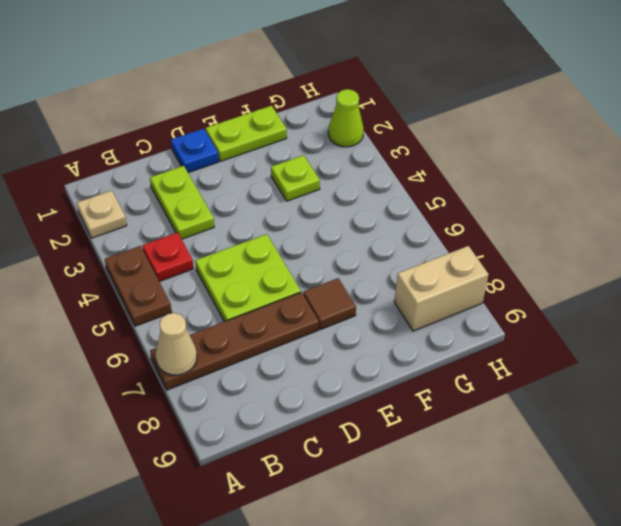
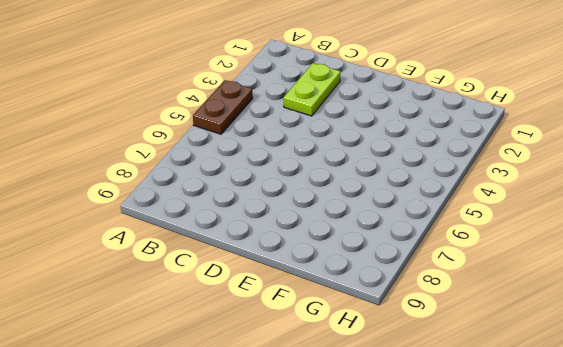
none -> tan plate A2 level 1
none -> brown plate A7:D7 level 1
none -> red plate B4 level 1

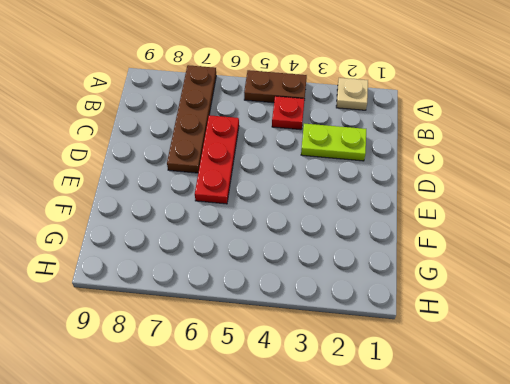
red plate C6:E6 level 1 -> lime plate C5:D6 level 1
none -> blue plate D1 level 1
none -> lime plate E1:F1 level 1
none -> brown tile E7 level 1

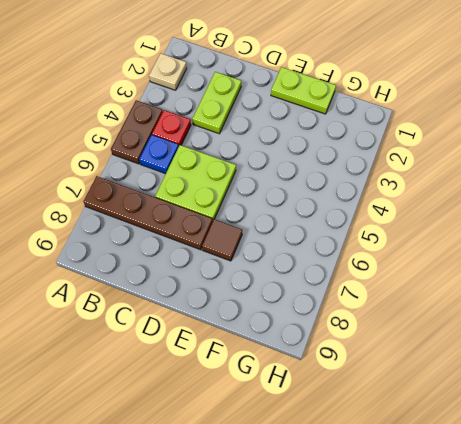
blue plate B5 level 1 -> blue plate D1 level 1
none -> lime plate F3 level 1
none -> tan brick G8:H8 level 1
none -> lime cone H2 level 1

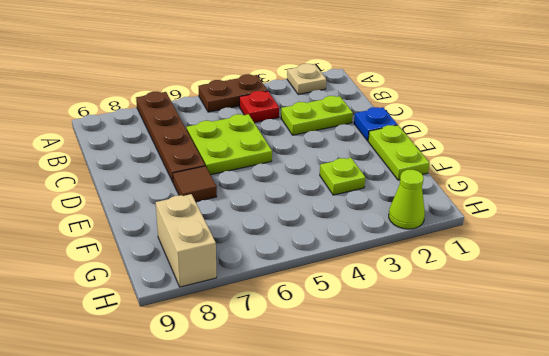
none -> tan cone A7 level 2

